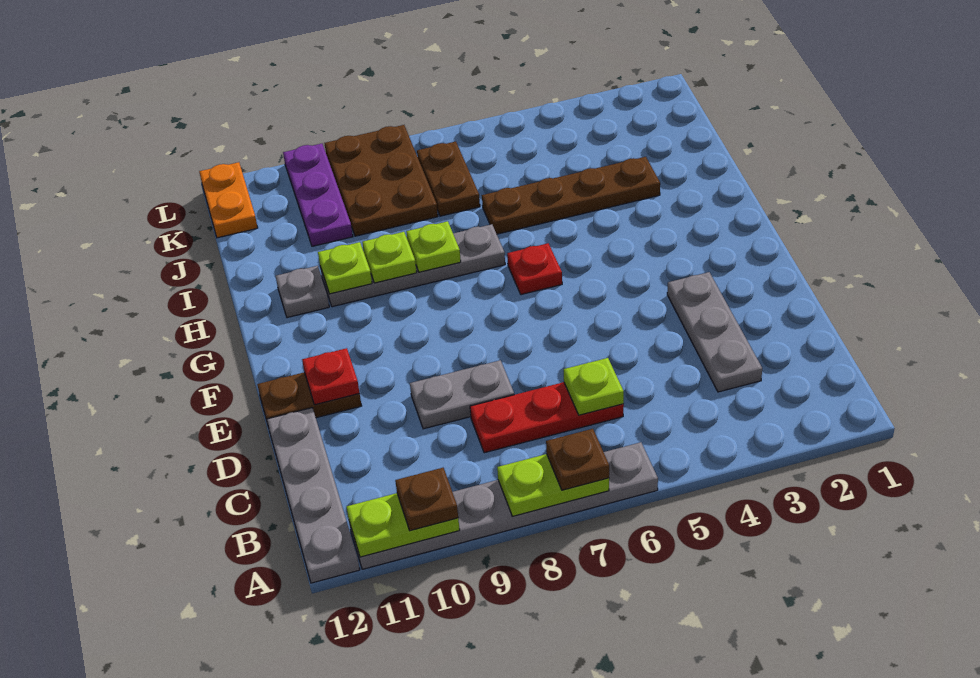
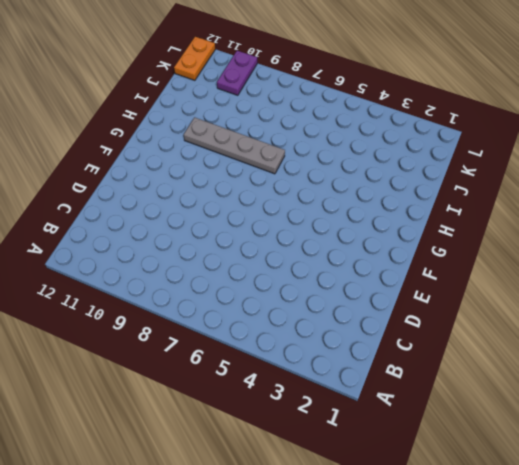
purple plate K10:L10 level 1 -> purple plate J10:L10 level 1
none -> grey plate A6:A11 level 1
none -> grey plate A12:D12 level 1
none -> grey plate C3:E3 level 1

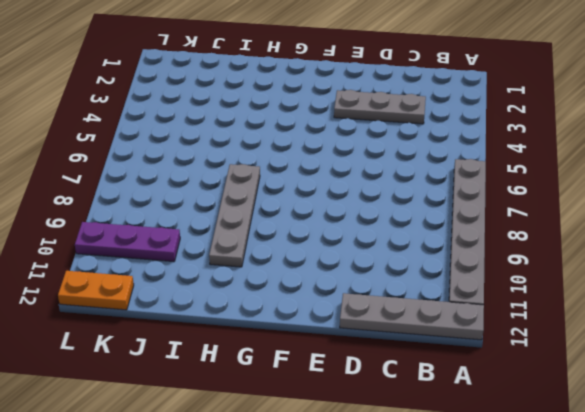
none -> red plate C6:C8 level 1
none -> grey plate D8:D9 level 1
none -> brown plate E11:E12 level 1

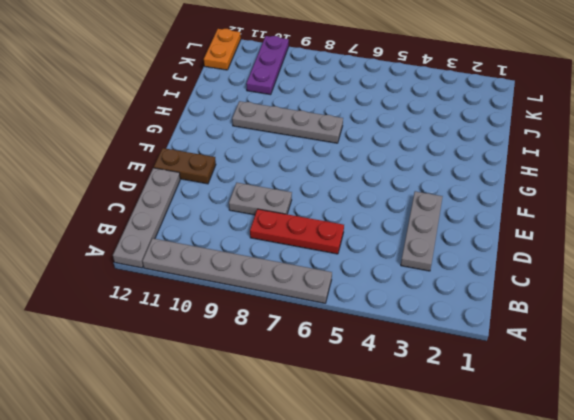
none -> red plate G6 level 1
none -> grey plate H11 level 1
none -> brown plate I3:I6 level 1

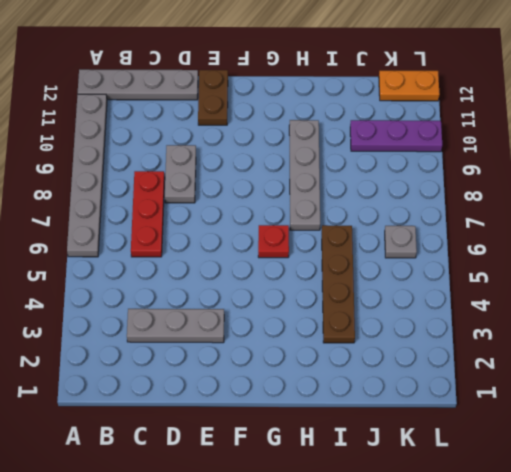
grey plate K6 level 1 -> grey plate H11 level 1
none -> brown plate J7:K7 level 1
none -> brown plate J8:L9 level 1
none -> lime plate A7:A8 level 2

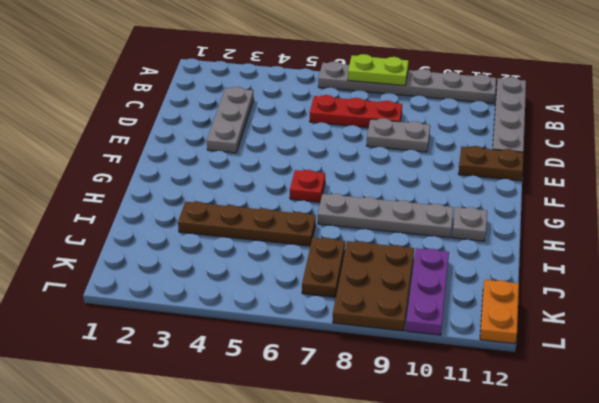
none -> lime plate A10:A11 level 2
none -> lime plate C6 level 2
none -> red plate E11 level 2

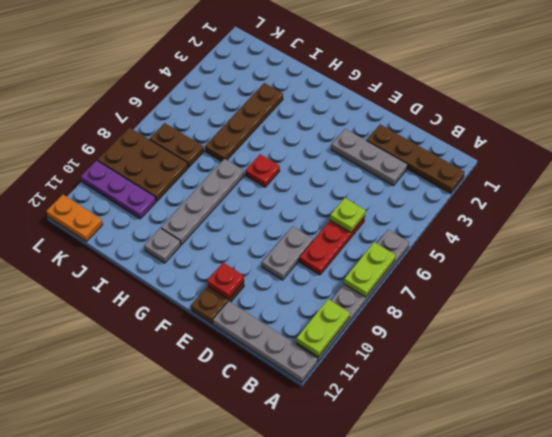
brown plate A2:D2 level 1 -> none
none -> lime plate H8 level 2
none -> lime plate H9 level 2
none -> lime plate H10 level 2

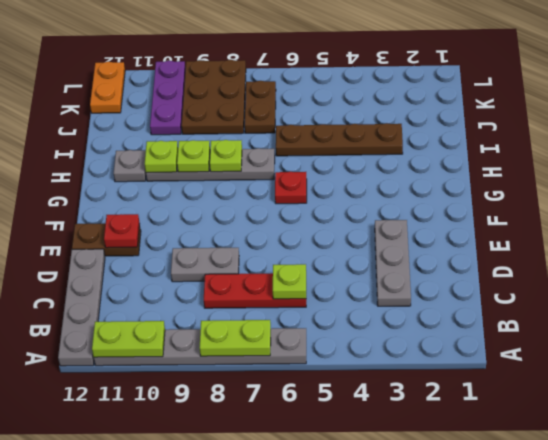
none -> brown plate A7 level 3
none -> brown plate A10 level 3

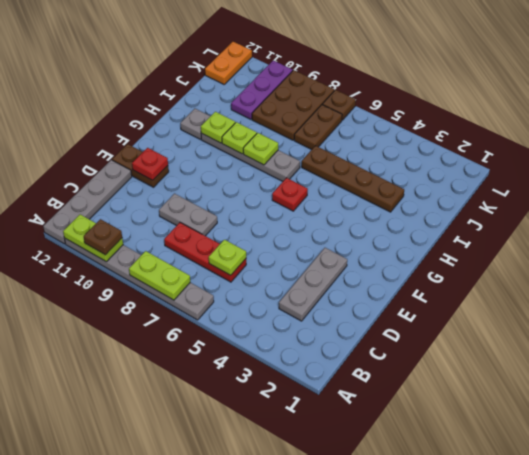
brown plate L7 level 1 -> brown plate A7 level 3

